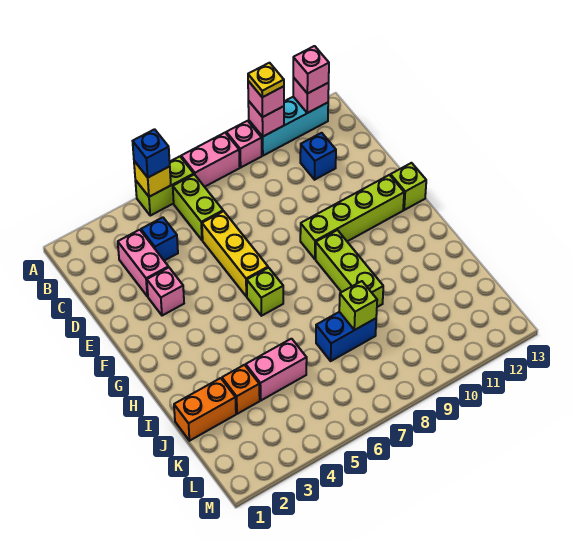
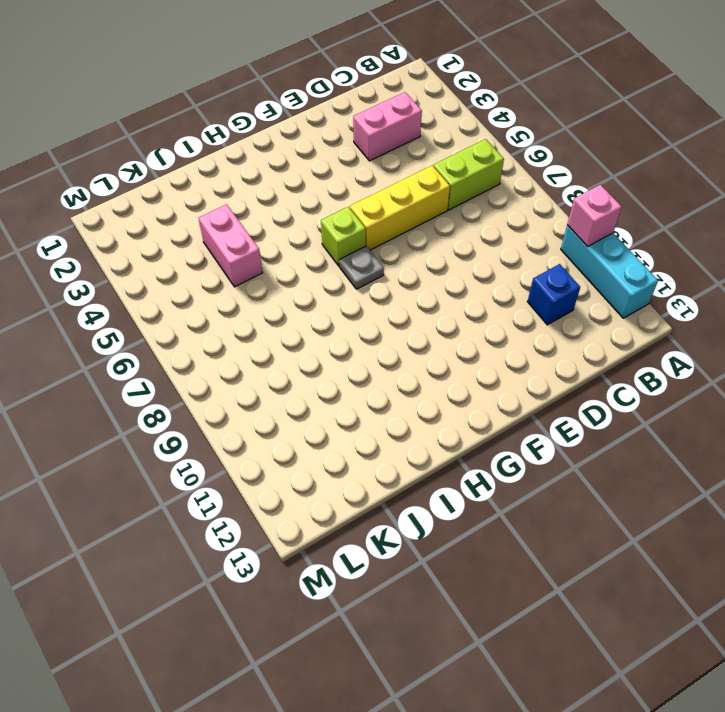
grey plate G7 level 1 -> none
none -> lime brick A5:A6 level 1
none -> pink brick A7:A8 level 1
none -> pink brick A9 level 1

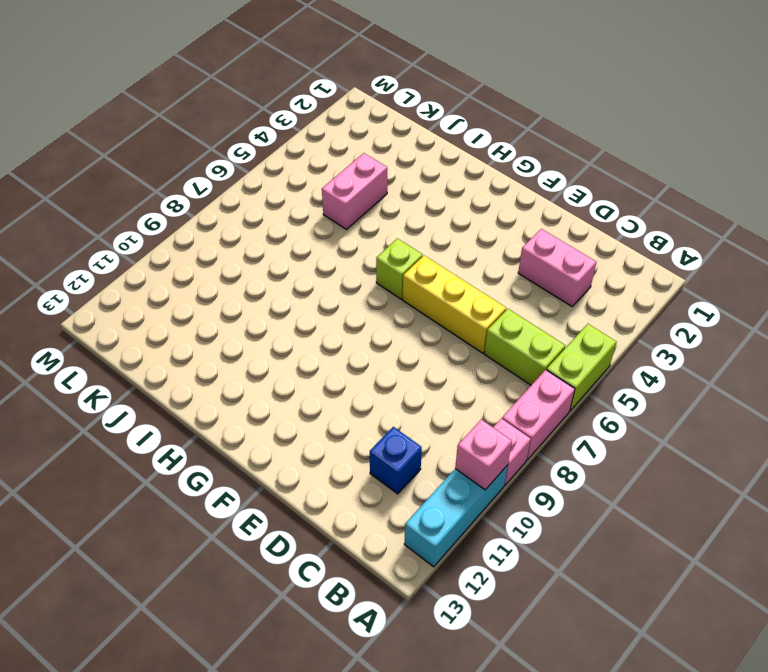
none -> blue brick C4 level 1
none -> pink brick E3 level 1
none -> lime brick F9:F12 level 1

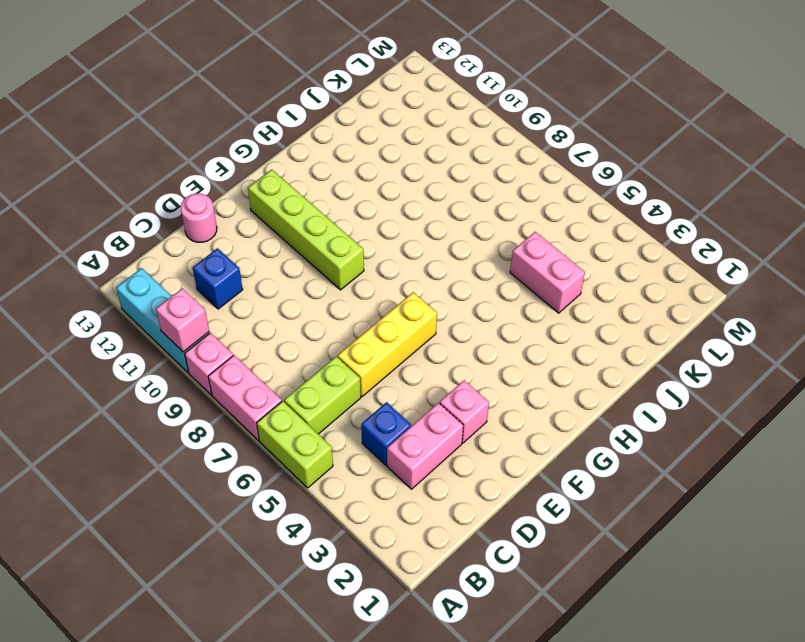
pink round brick D13 level 1 -> none
none -> lime brick F13 level 1
none -> lime brick G6 level 1
none -> lime brick G9:I9 level 1

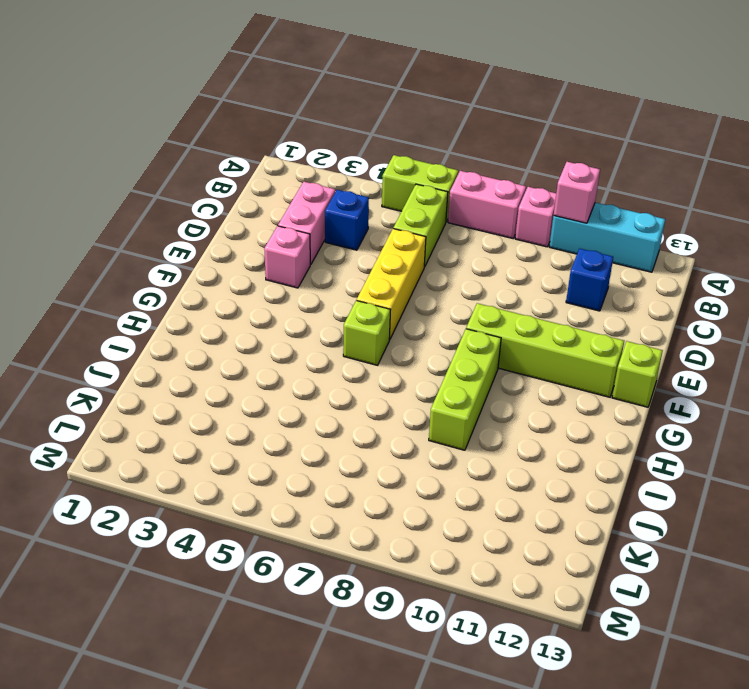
none -> orange brick J1:J2 level 1
none -> orange brick J3 level 1
none -> pink brick J4:J5 level 1

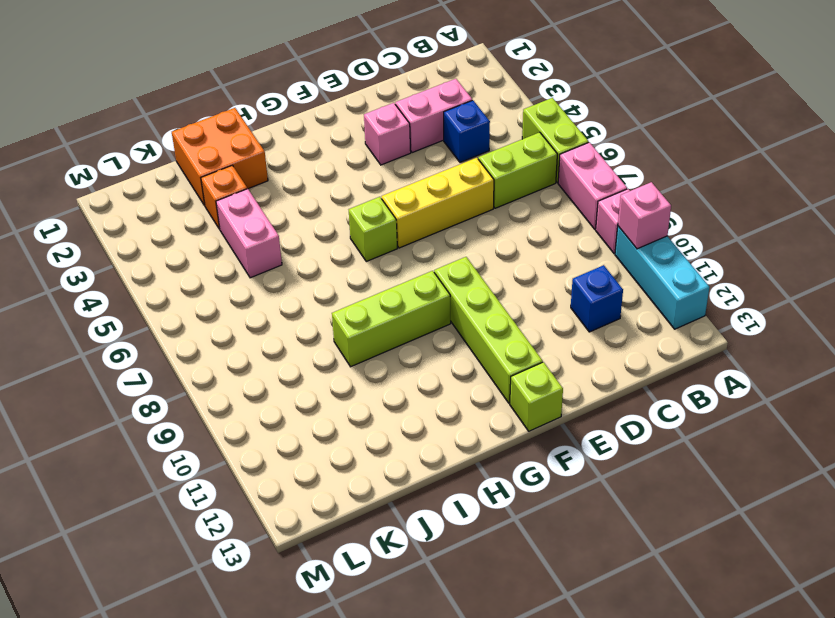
orange brick I1:J2 level 1 -> orange brick J1:J2 level 1
none -> blue brick J7:J8 level 1
none -> yellow brick A5 level 2
none -> pink brick A12 level 2

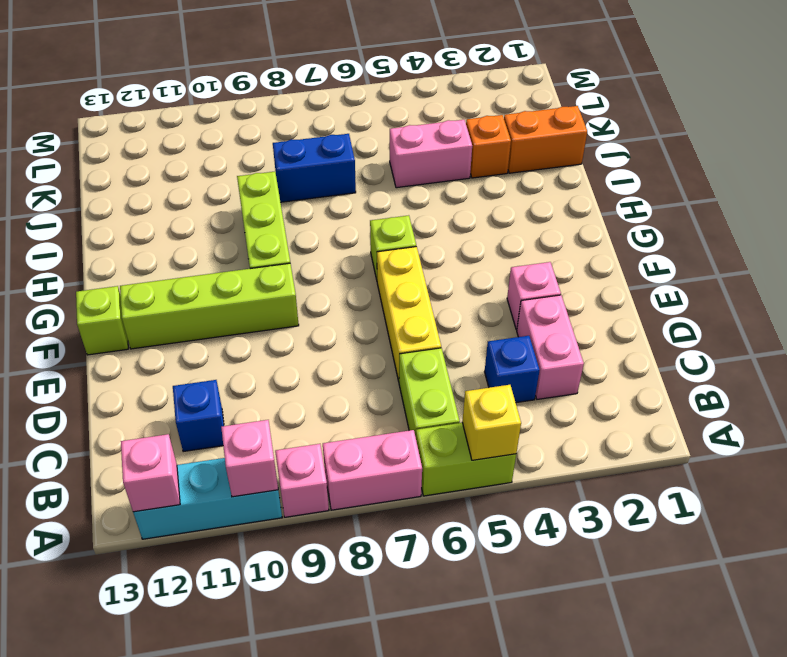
none -> lime brick J8 level 2
none -> blue brick A5 level 3
none -> pink brick A10 level 3

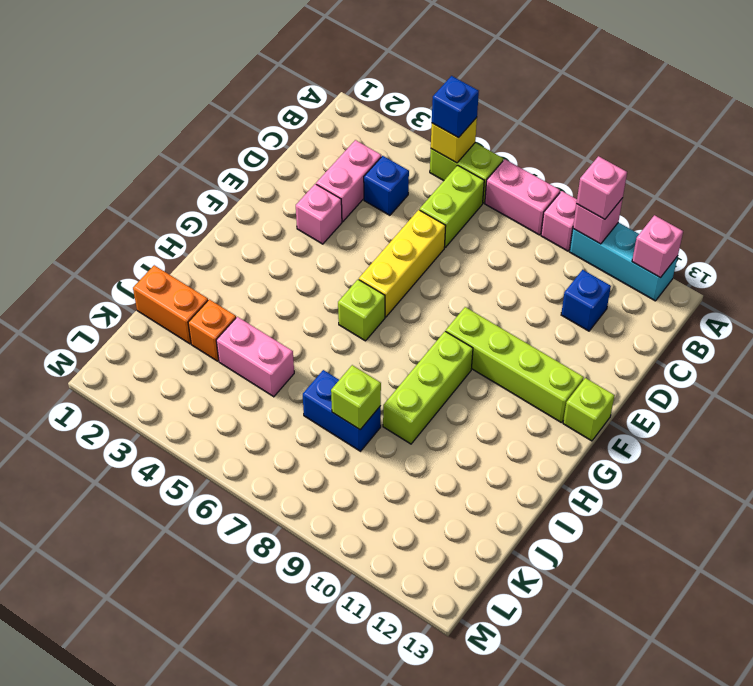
none -> pink brick A12 level 3
none -> yellow plate A10 level 4

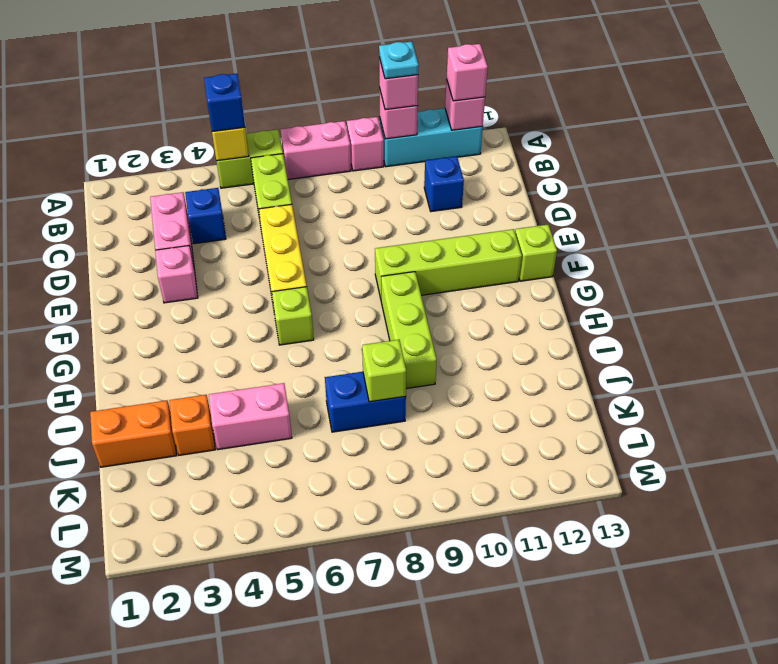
cyan plate A10 level 4 -> yellow plate A10 level 4

